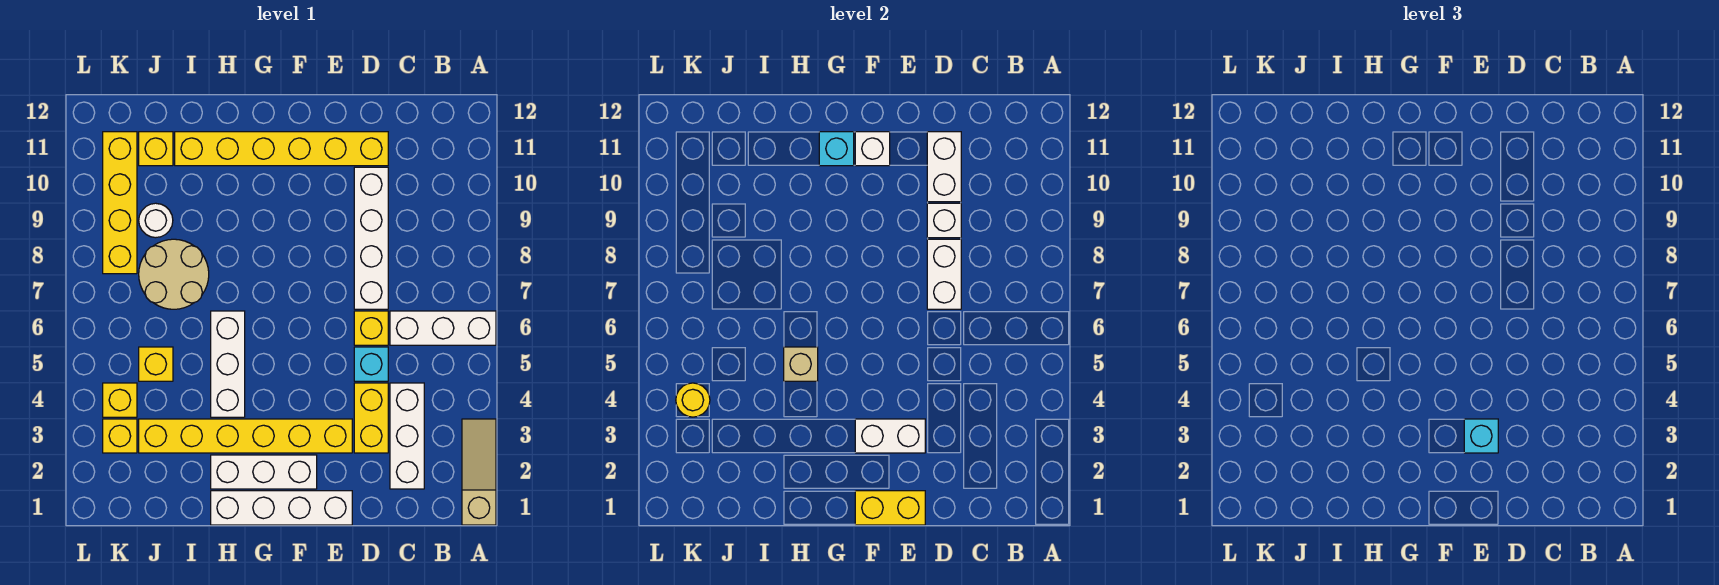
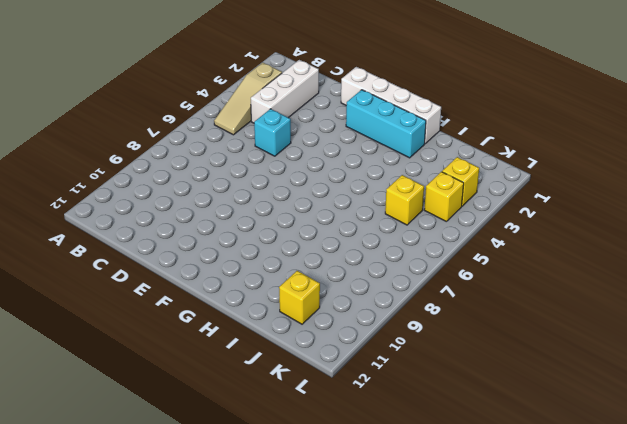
tan slope B3:B5 level 1 top 3 -> tan slope A1:A3 level 1 top 1
cyan brick F2:H2 level 1 -> white brick F2:H2 level 1
none -> white brick A6:C6 level 1
none -> yellow brick D3:D4 level 1
none -> yellow brick D6 level 1

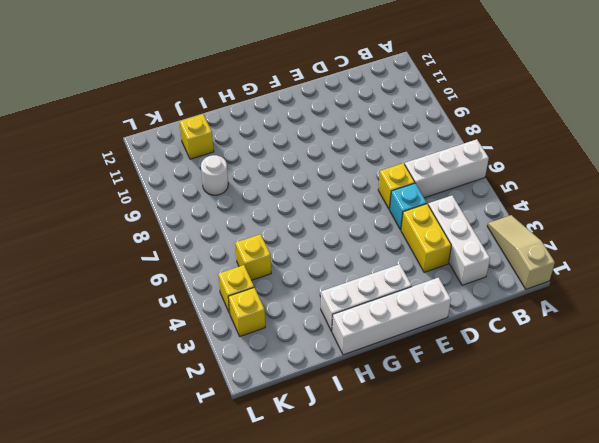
none -> white brick D7:D10 level 1
none -> yellow brick D11:I11 level 1
none -> yellow brick E3:J3 level 1

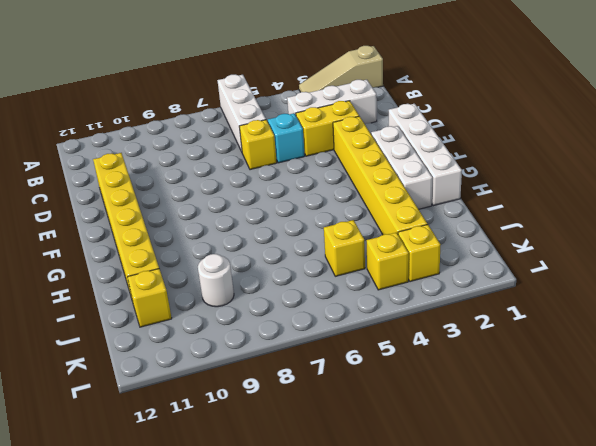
none -> white brick D7:D10 level 1
none -> white brick H4:H6 level 1
none -> tan round brick I7:J8 level 1

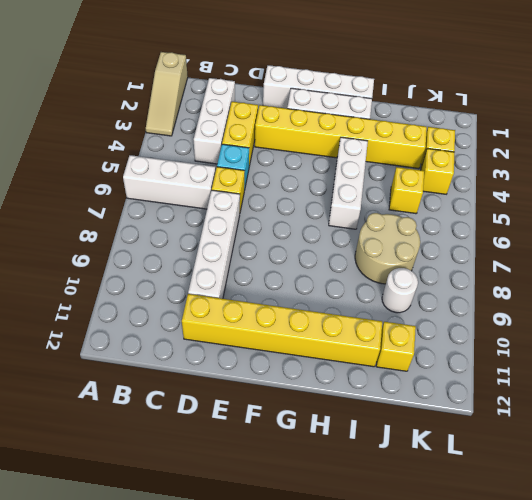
none -> yellow brick K8:K11 level 1
none -> white brick D7:D8 level 2
none -> white brick D9 level 2

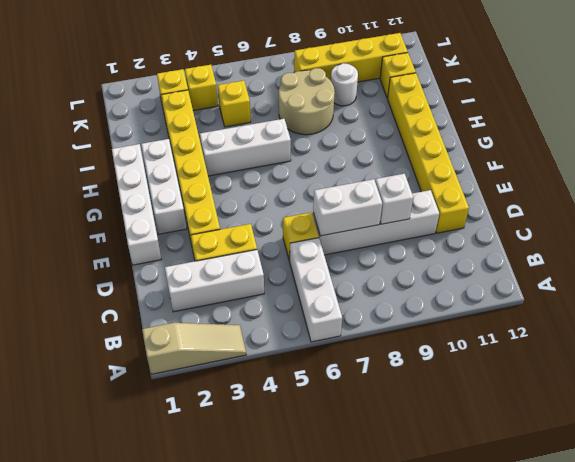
none -> cyan brick D5 level 1
none -> white brick D10:D11 level 2
none -> yellow brick E1:F1 level 2

